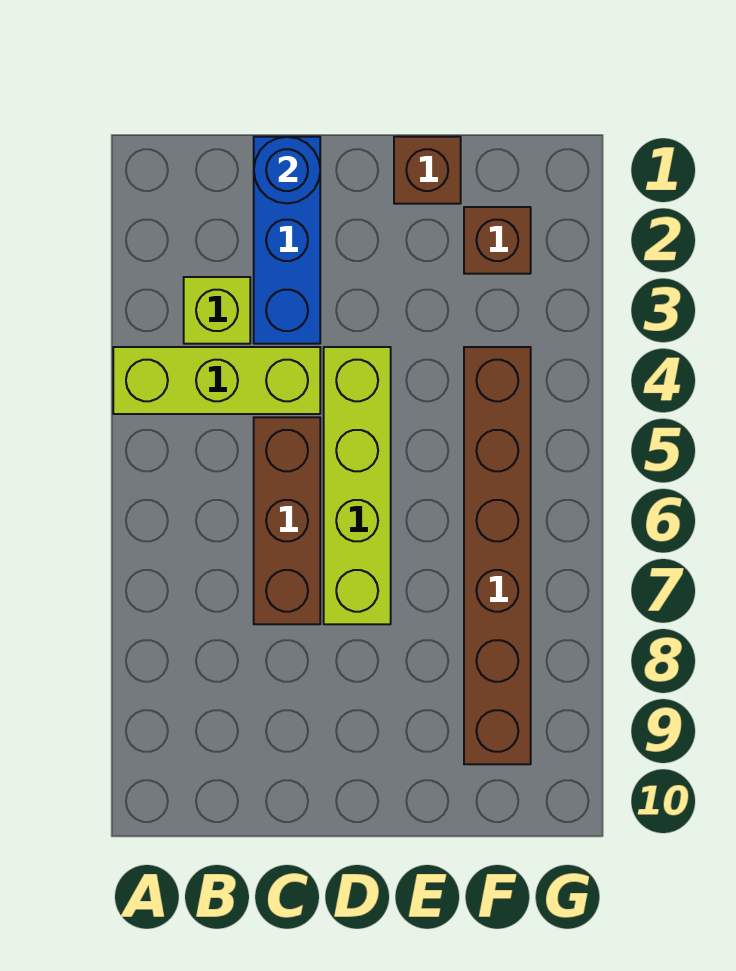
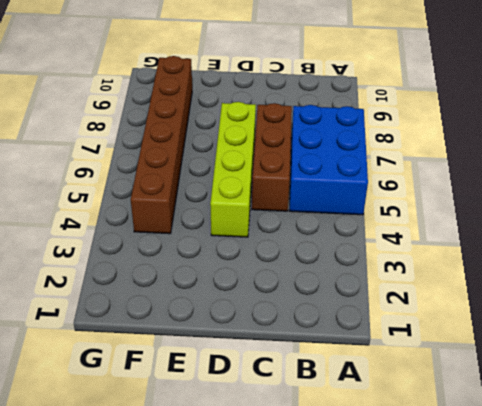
blue brick A5:B7 level 1 -> none
none -> lime brick A4:C4 level 1
none -> lime brick B3 level 1

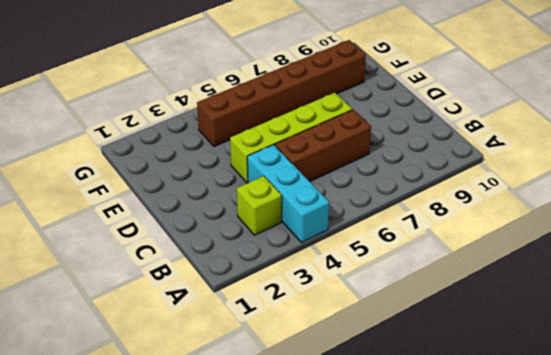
cyan brick A4:C4 level 1 -> lime brick A4:C4 level 1
none -> blue brick C1:C3 level 1
none -> brown brick E1 level 1

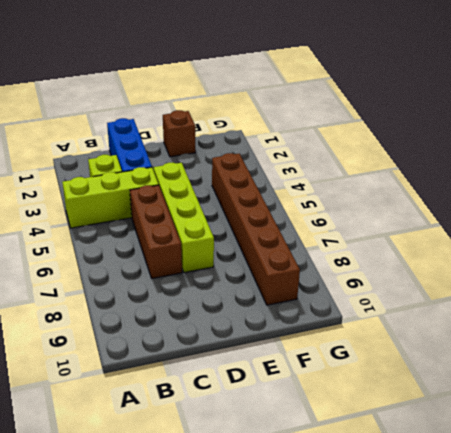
none -> brown brick F2 level 1
none -> blue round brick C1 level 2

